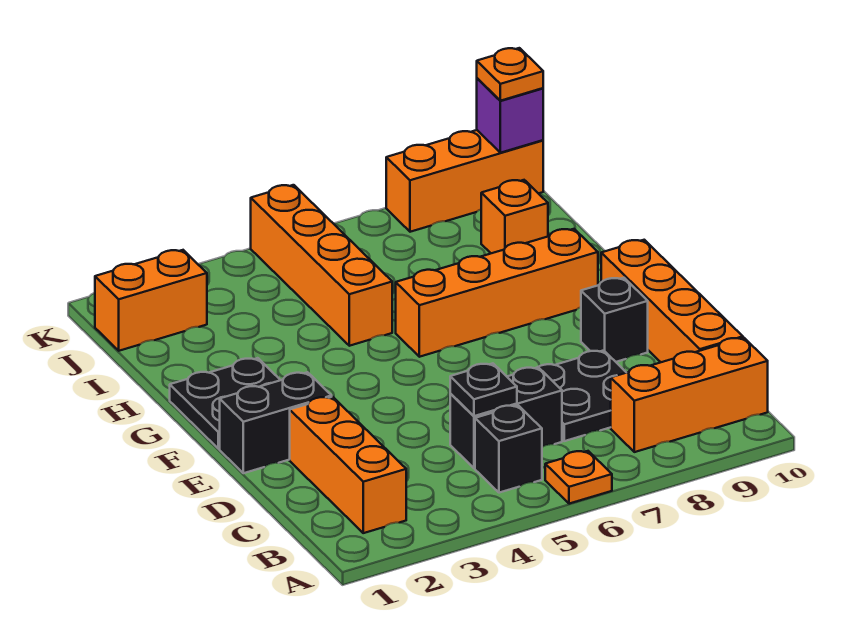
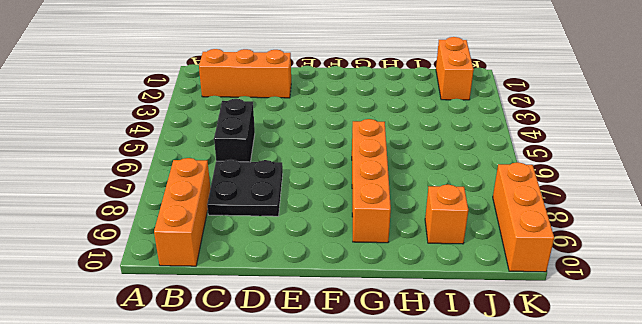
none -> orange plate A6 level 1
none -> black brick B5 level 1
none -> orange brick C10:F10 level 1

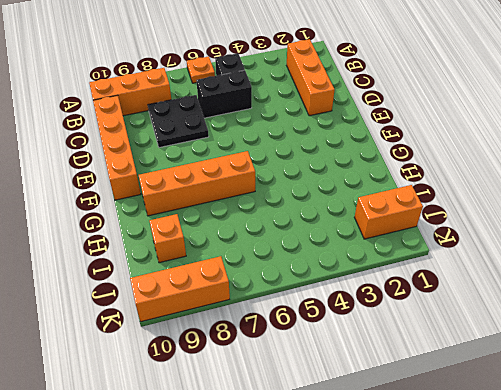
none -> black brick E1:E2 level 1
none -> black brick E9 level 1
none -> black plate F1:G2 level 1

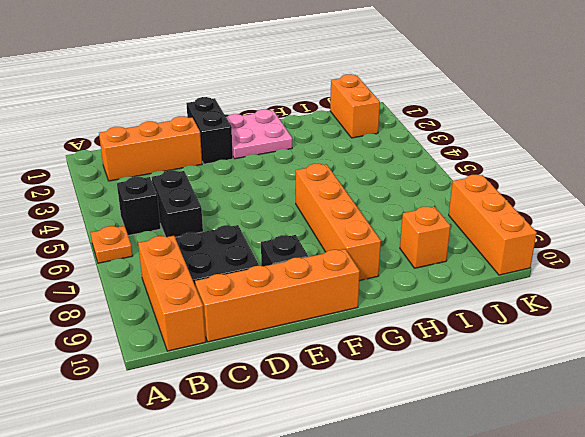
pink plate F1:G2 level 1 -> black plate F1:G2 level 1
none -> orange brick H5:K5 level 1
none -> black plate C5 level 2
none -> purple brick K10 level 2

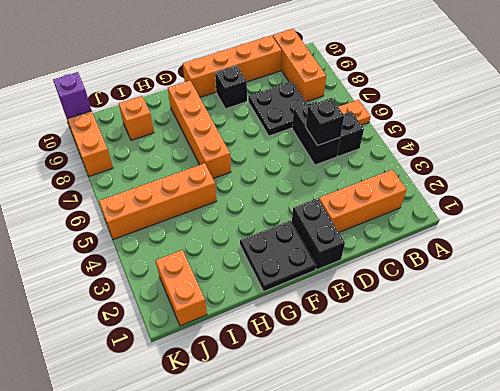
black brick C5 level 2 -> black plate C5 level 2
none -> orange plate K10 level 3

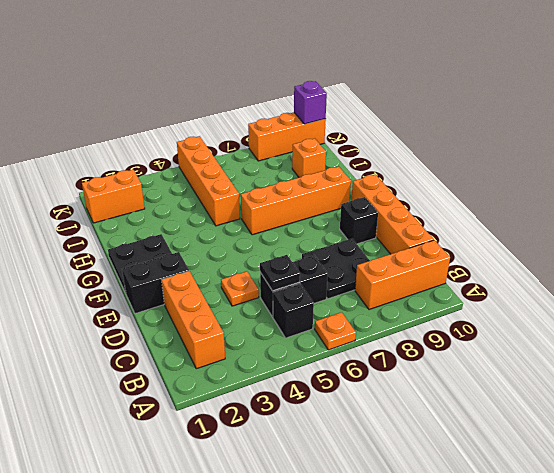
orange plate D4 level 1 -> orange plate K10 level 3

